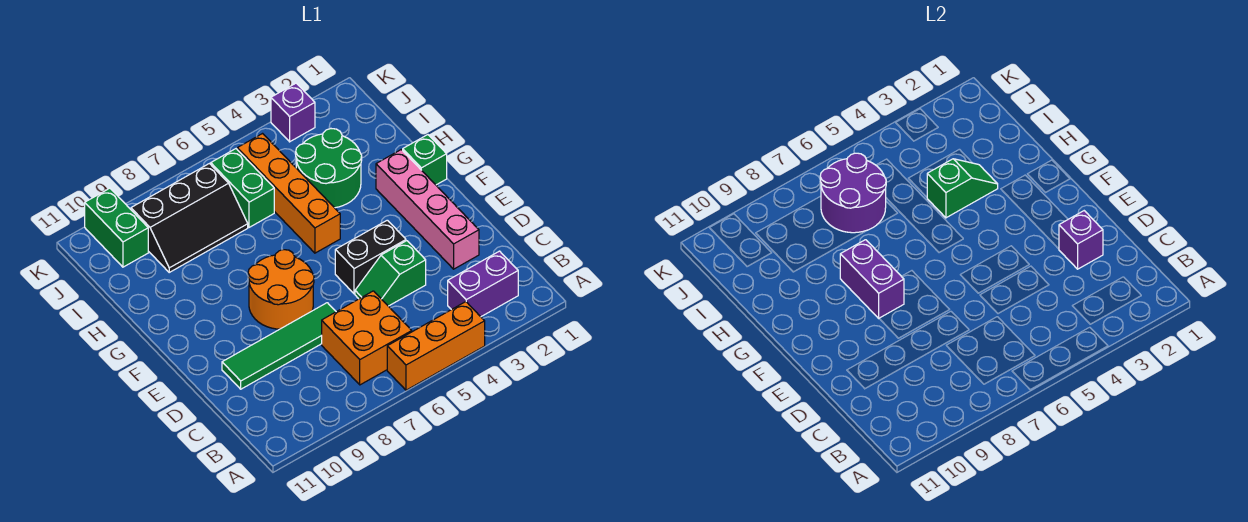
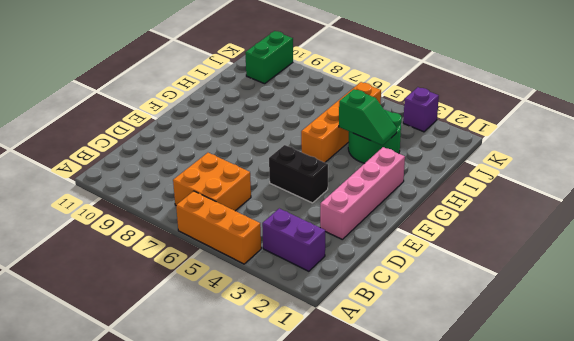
none -> green slope D4:D5 level 1 top 4
none -> green tile D7:D10 level 1
none -> orange round brick E7:F8 level 1

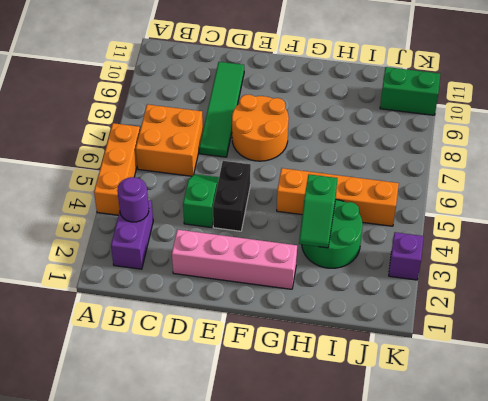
purple round brick B3 level 2 -> none
none -> green brick G1 level 1
none -> green brick I6:J6 level 1
none -> black slope I7:J9 level 1 top J

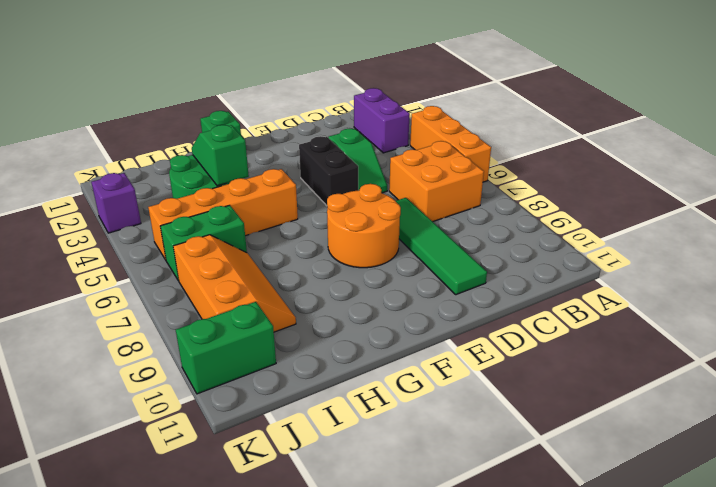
orange slope I7:J9 level 1 top J -> black slope I7:J9 level 1 top J
none -> pink brick D2:G2 level 1
none -> purple brick D2 level 2
none -> purple brick F8:G8 level 2

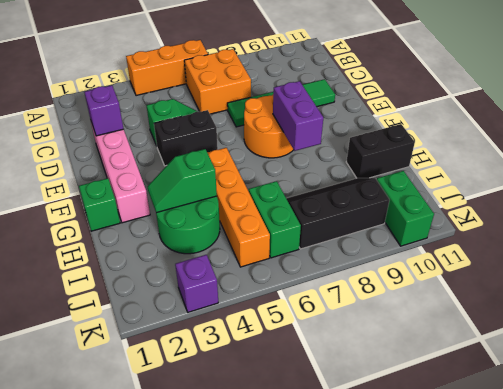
black brick H10:H11 level 1 -> none
none -> purple brick B2:B3 level 1
none -> purple round brick I6:J7 level 2

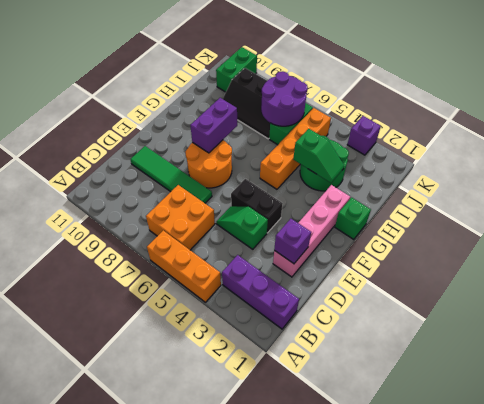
purple brick B1:B3 level 1 -> purple brick B2:B3 level 1

